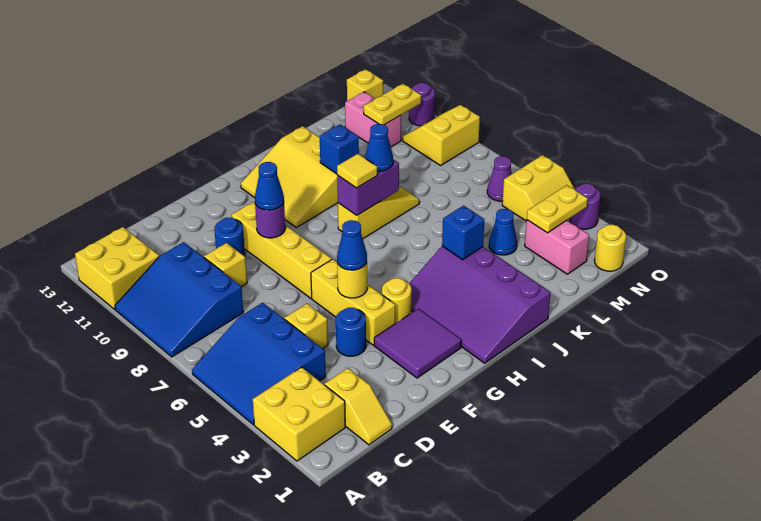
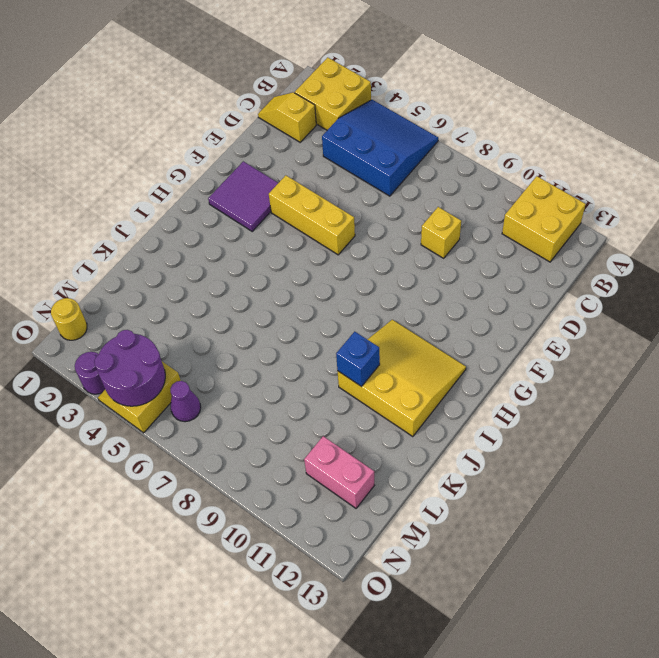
purple round brick N4:O5 level 2 -> none
none -> blue slope A8:C10 level 1 top C
none -> yellow brick D5 level 1
none -> blue round brick E4 level 1
none -> blue round brick E10 level 1

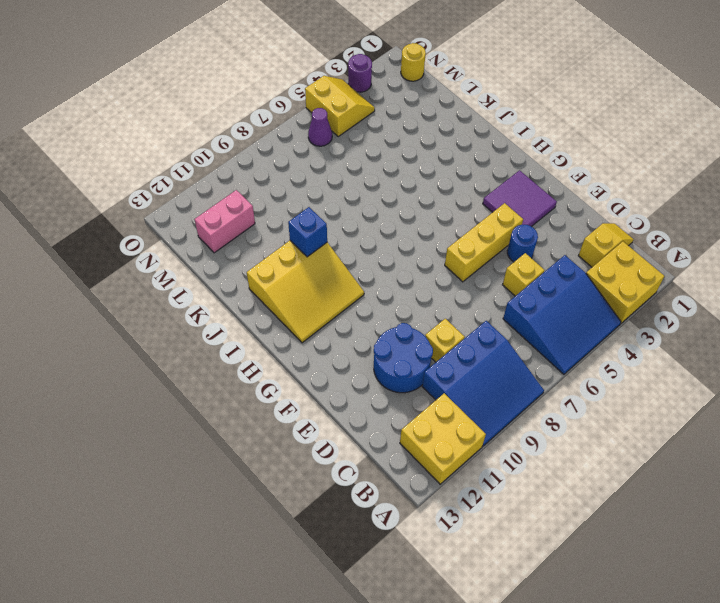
blue round brick D10:E11 level 1 -> blue round brick E10 level 1
none -> yellow brick F7:F10 level 1
none -> yellow round brick G4 level 1
none -> purple slope H1:J4 level 1 top J
none -> yellow slope I8:K8 level 1 top I

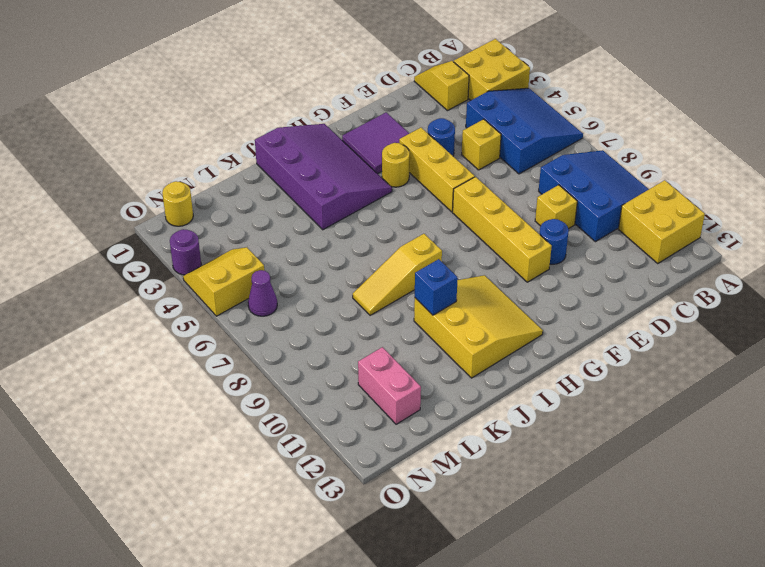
none -> blue cone L4 level 1
none -> pink brick M2:M3 level 1
none -> yellow slope N9:O10 level 1 top 9
none -> yellow brick N13 level 1

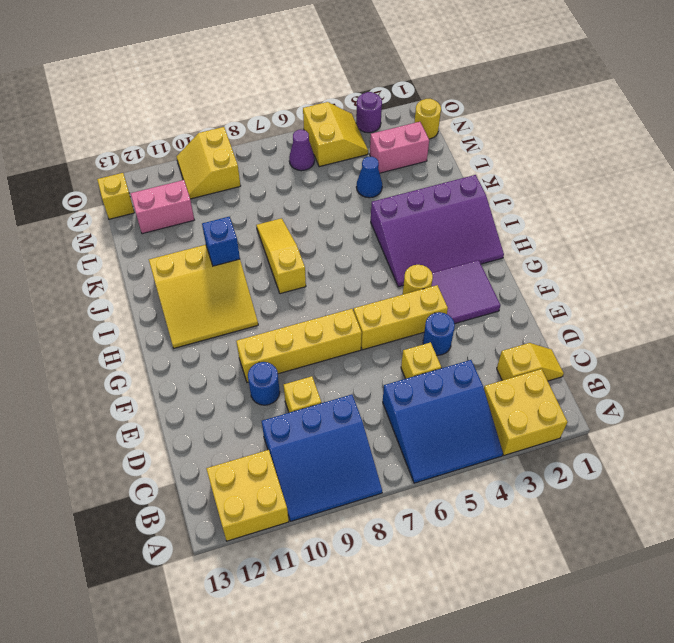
none -> purple round brick O11 level 1
none -> yellow round brick F5 level 2
none -> purple round brick F9 level 2
none -> purple brick I8:J8 level 2

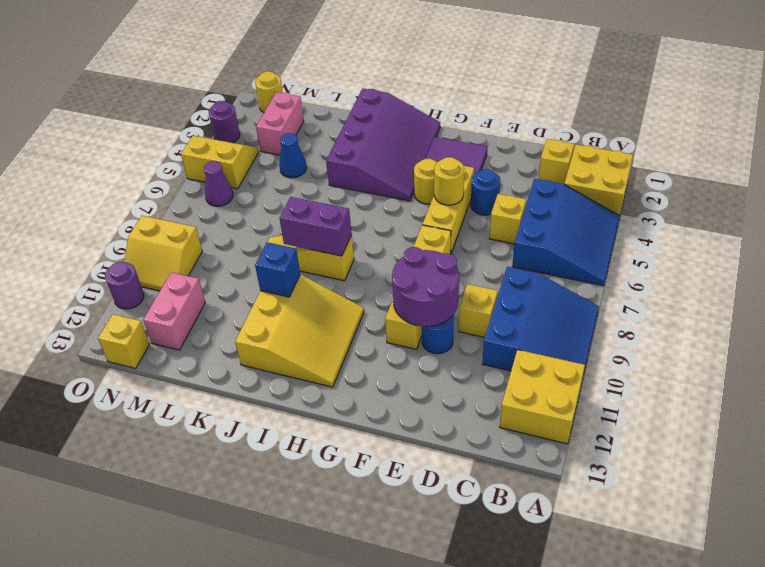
purple round brick E9:F10 level 2 -> purple round brick F9 level 2
none -> blue brick J4 level 2
none -> yellow plate M3:N3 level 2
none -> yellow plate M11:N11 level 2
none -> blue cone F5 level 3

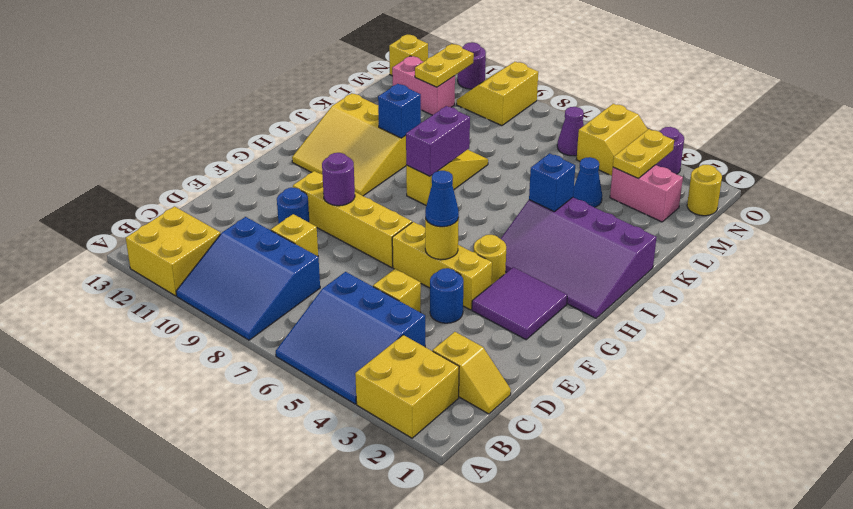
none -> blue cone F9 level 3
none -> yellow tile I8 level 3
none -> blue cone J8 level 3

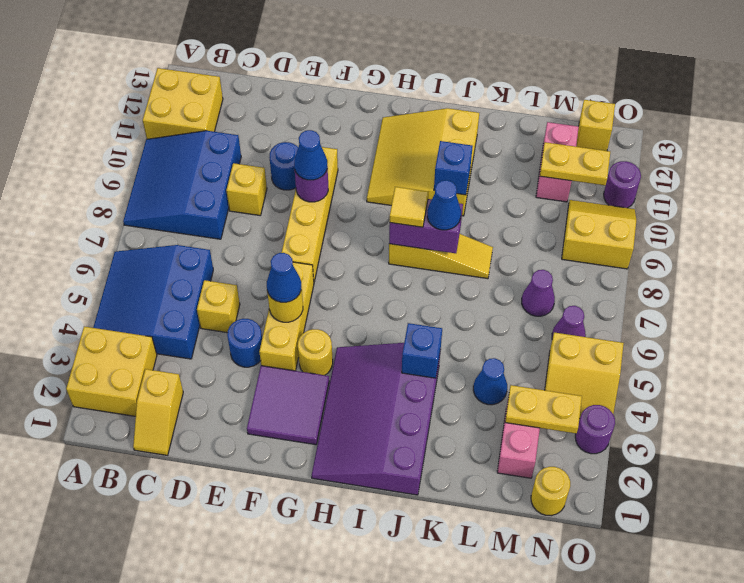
purple cone M7 level 1 -> none

